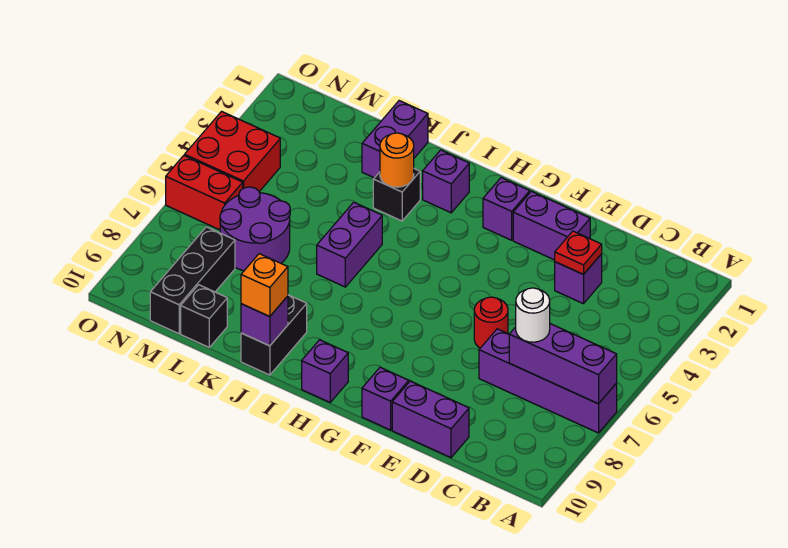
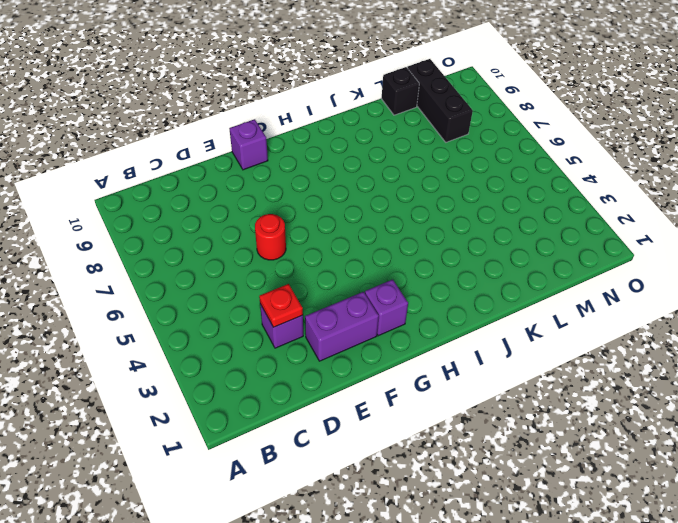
none -> purple brick A7:D7 level 1
none -> purple brick D10:E10 level 1
none -> purple brick H10 level 1

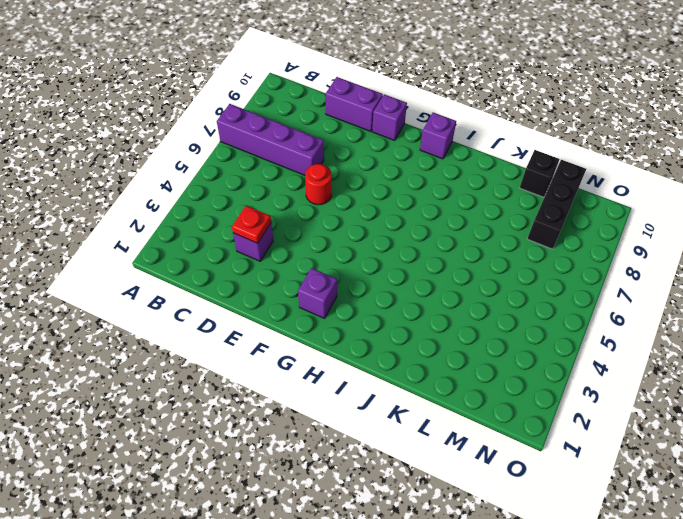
none -> purple brick E2:F2 level 1
none -> purple brick I2 level 1
none -> black brick J3 level 1

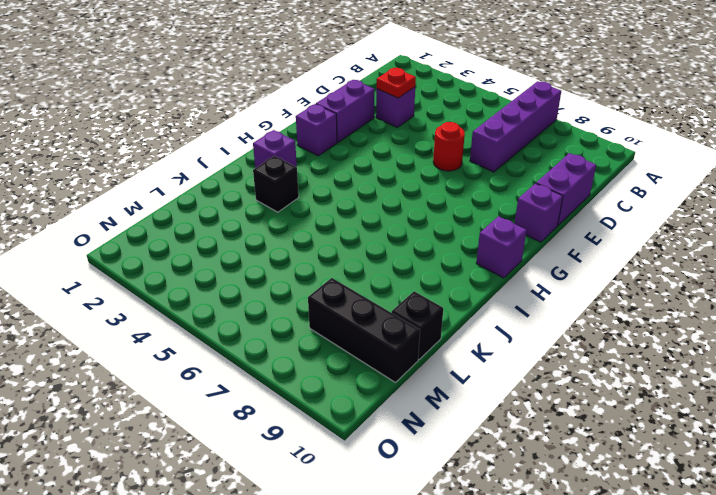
none -> purple brick J5:J6 level 1
none -> black brick J9:J10 level 1
none -> purple brick K1:K2 level 1

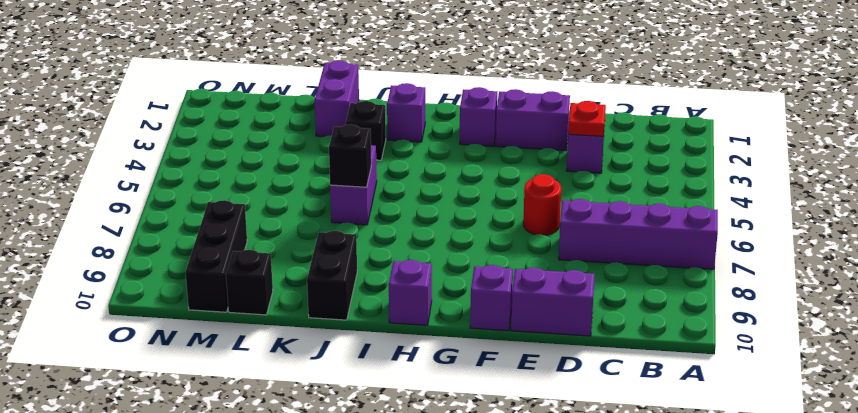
black brick J6 level 2 -> none
none -> purple round brick L6:M7 level 1
none -> red brick N4:O5 level 1
none -> red brick N6:O6 level 1

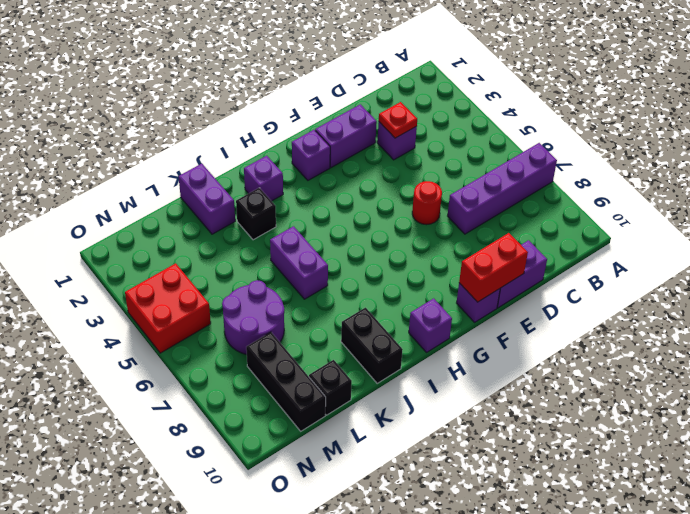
red brick E10:F10 level 2 -> red brick N6:O6 level 1
none -> purple brick A7:C7 level 2
none -> orange round brick J3 level 2
none -> purple brick J10 level 2

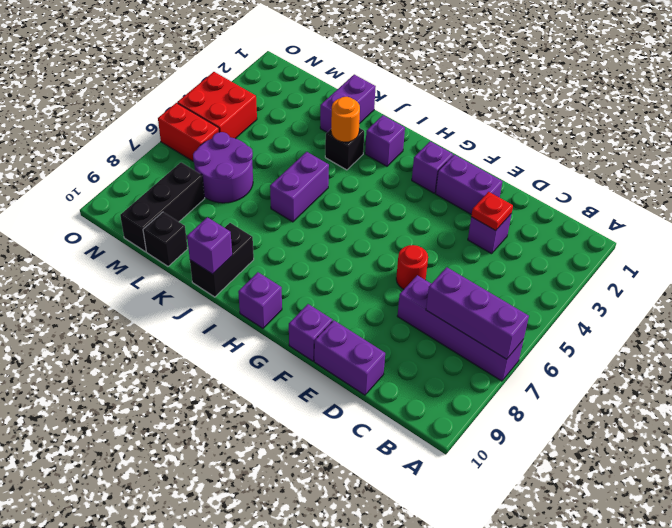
none -> white round brick C7 level 3
none -> orange brick J10 level 3

